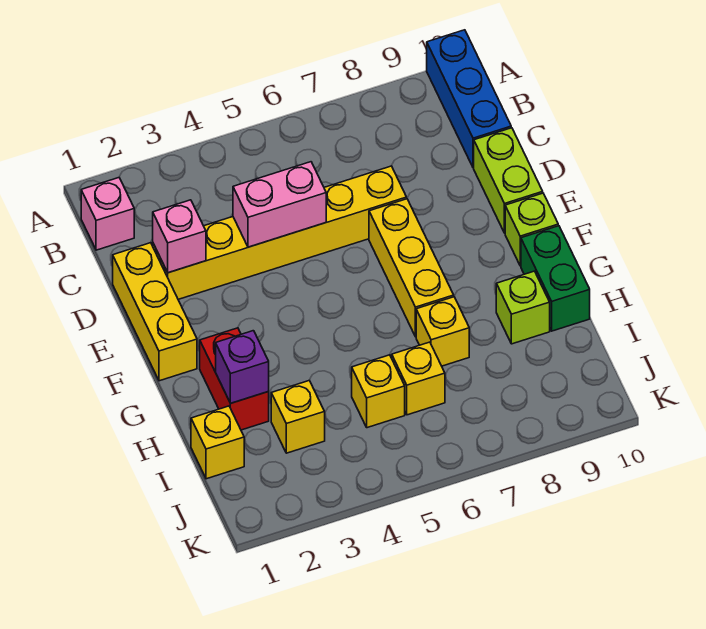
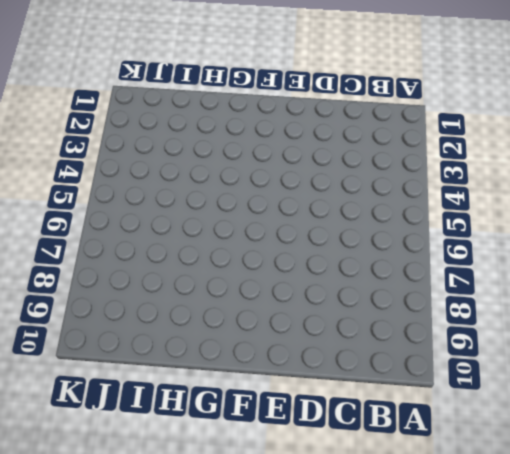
none -> blue brick A10:C10 level 1
none -> pink brick B1 level 1
none -> yellow brick D1:F1 level 1

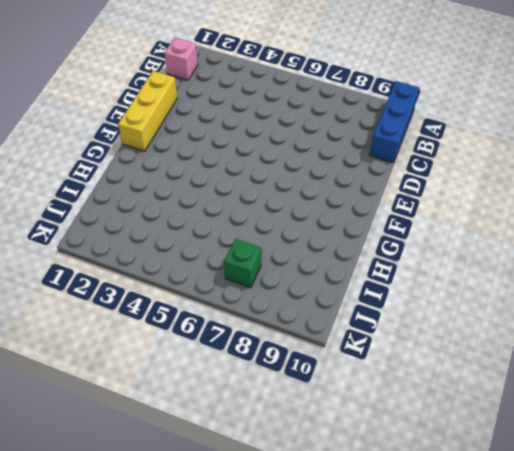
green brick J7 level 1 -> none
none -> yellow brick D2:D7 level 1
none -> lime brick D10:E10 level 1
none -> yellow brick E7:G7 level 1

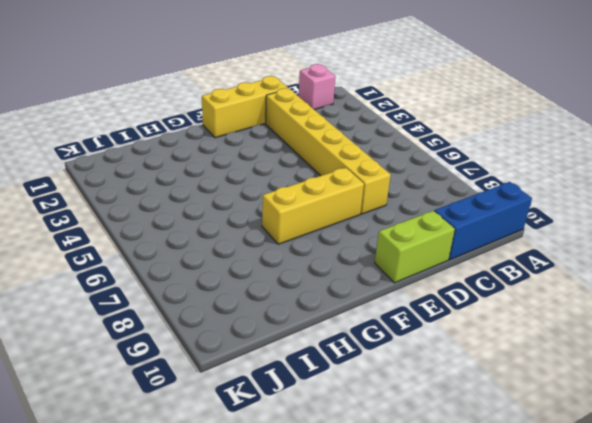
none -> lime brick F10 level 1
none -> red brick G2:H2 level 1
none -> green brick G10:H10 level 1

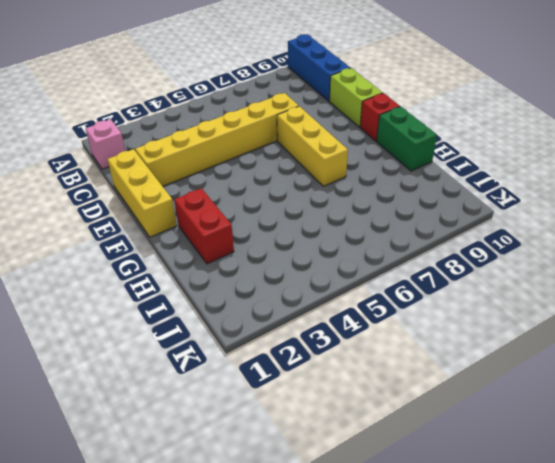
red brick F10 level 1 -> lime brick F10 level 1
none -> yellow brick H7 level 1
none -> lime brick H9 level 1
none -> yellow brick I1 level 1

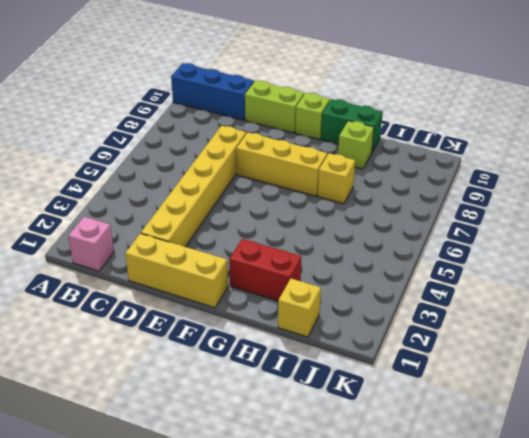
none -> yellow brick I3 level 1
none -> yellow brick I5 level 1
none -> yellow brick I6 level 1

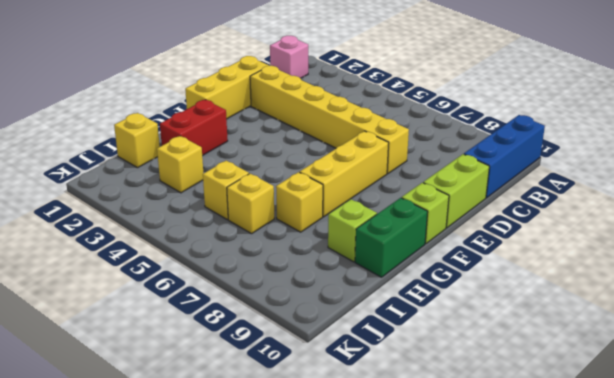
none -> pink brick D2 level 2
none -> pink brick D4:D5 level 2
none -> purple brick H2 level 2

